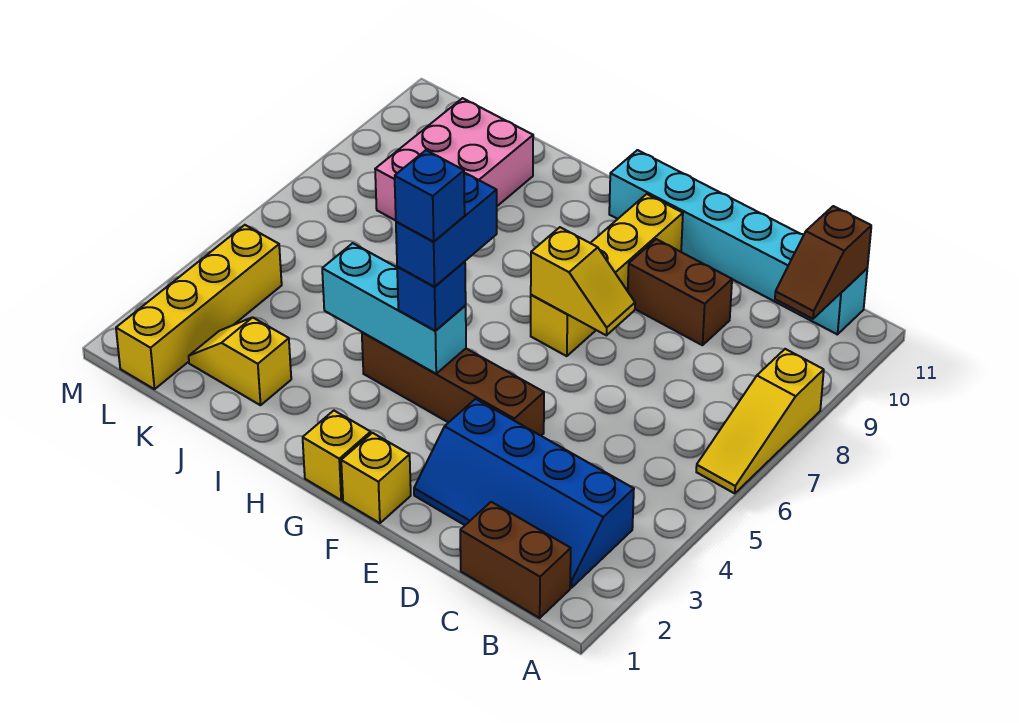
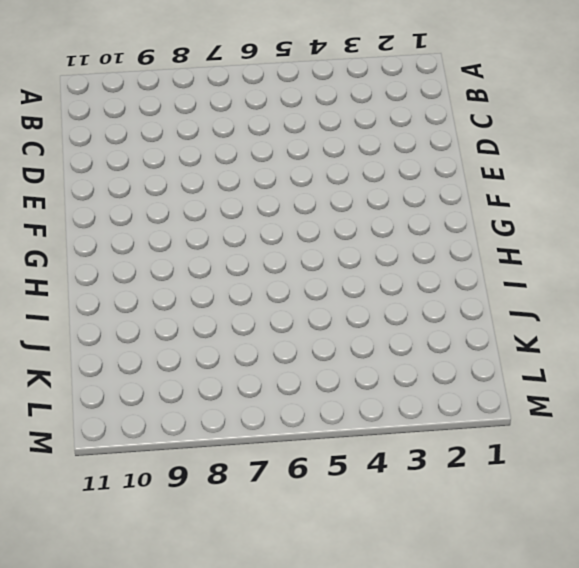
none -> yellow slope A6:A8 level 1 top 8
none -> brown brick B1:C1 level 1
none -> blue slope B2:E3 level 1 top 3

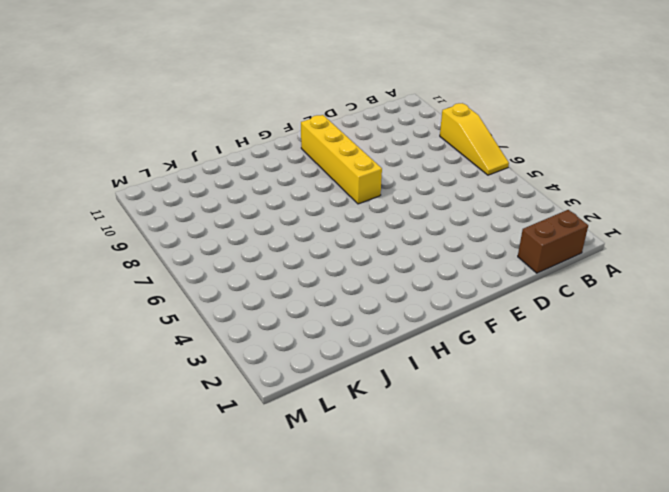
none -> blue slope B2:E3 level 1 top 3
none -> cyan brick B11:G11 level 1
none -> brown brick D9:E9 level 1

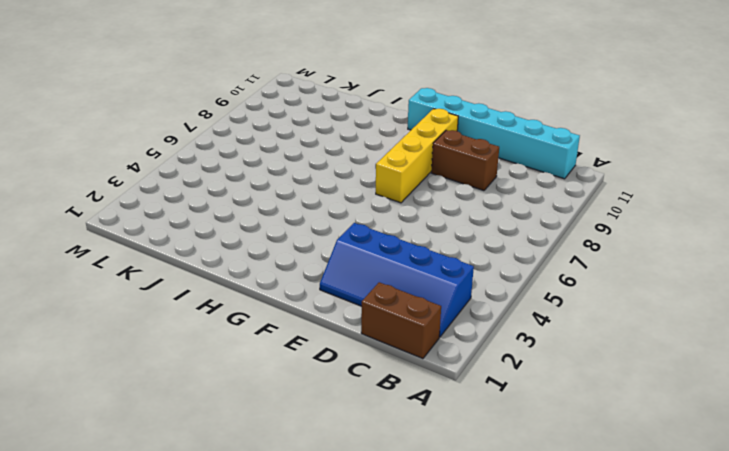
none -> yellow slope A6:A8 level 1 top 8
none -> brown brick E4:H4 level 1
none -> yellow brick F1 level 1

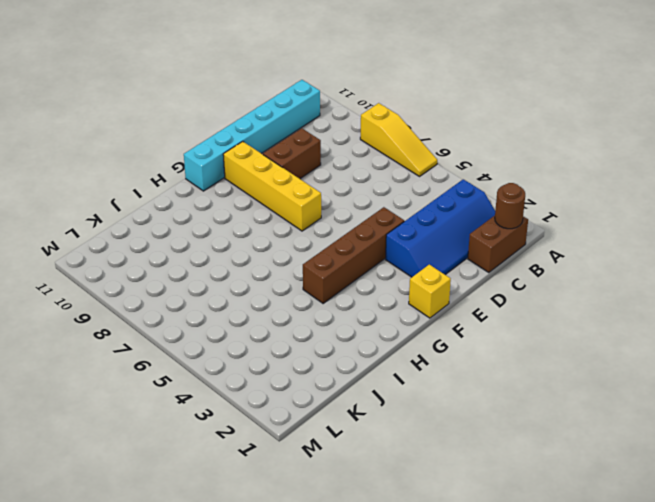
brown round brick B1 level 2 -> none
none -> yellow brick G1 level 1
none -> yellow slope J2:K2 level 1 top J
none -> pink brick J8:K10 level 1

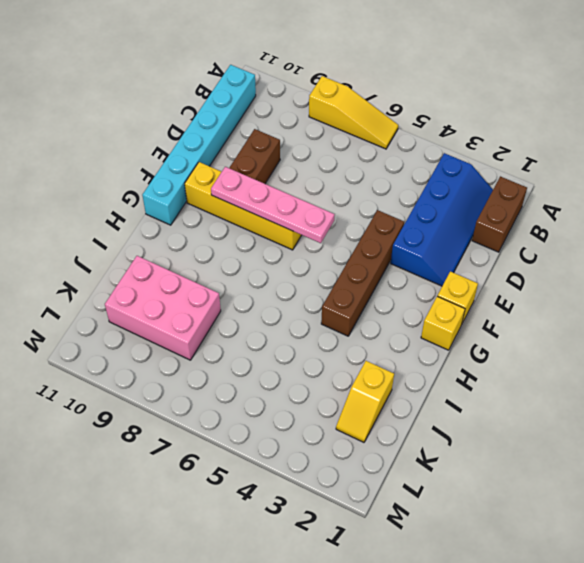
pink plate F6:F9 level 2 -> yellow slope E7:F7 level 2 top F
none -> yellow brick L1:L4 level 1
none -> brown slope B10:B11 level 2 top 11
none -> cyan brick G4:I4 level 2

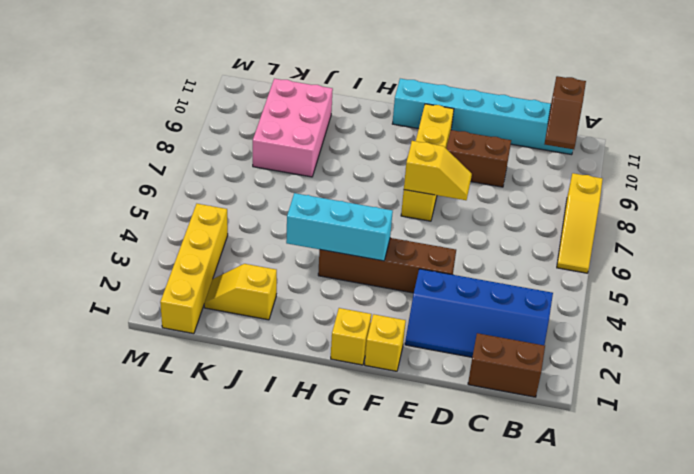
none -> blue brick G4 level 3
none -> blue brick G4:G5 level 4
none -> blue brick G4 level 5

